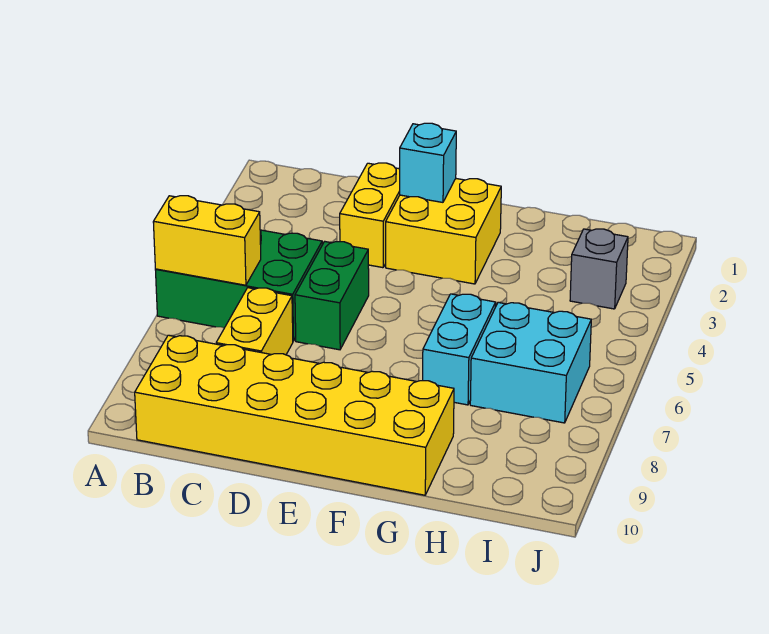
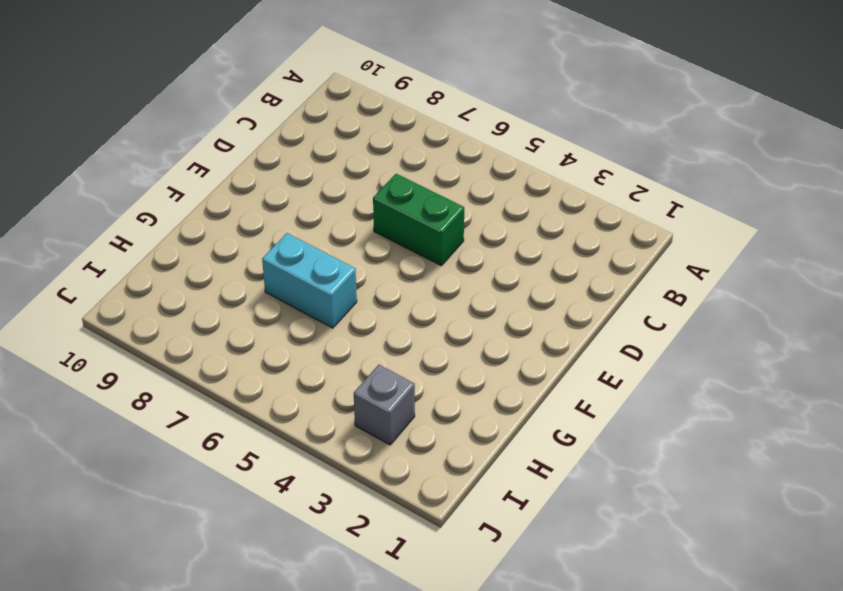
none -> green brick A5:C6 level 1
none -> yellow brick B9:G10 level 1

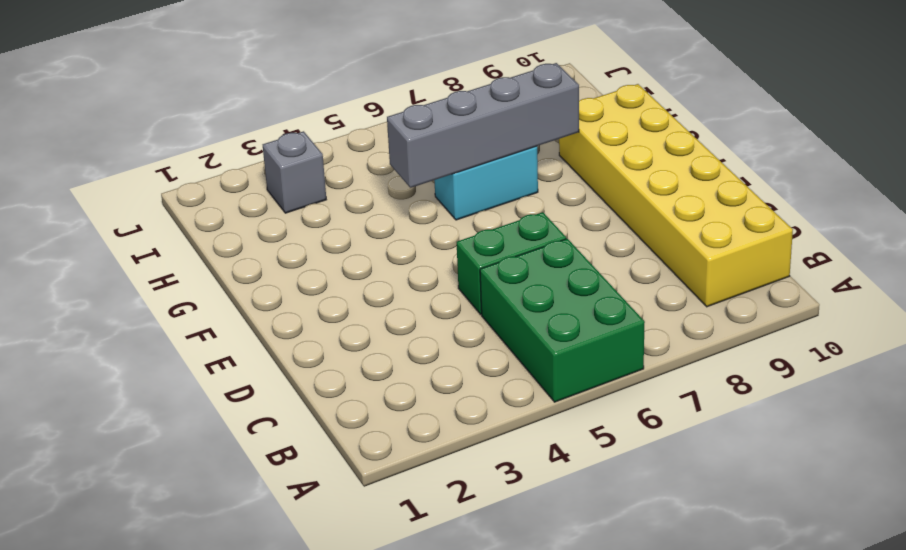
grey brick G5:G8 level 2 -> none
none -> yellow brick C7:C8 level 1
none -> yellow brick D2:D3 level 1

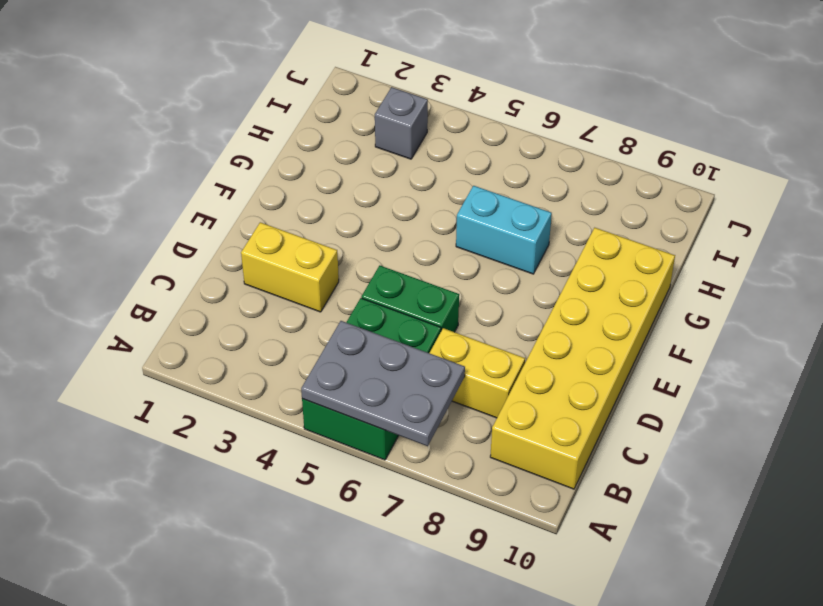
grey plate A5:B7 level 2 -> yellow brick A6:B6 level 2
none -> yellow brick E2:F3 level 1
none -> cyan brick H6:I7 level 1

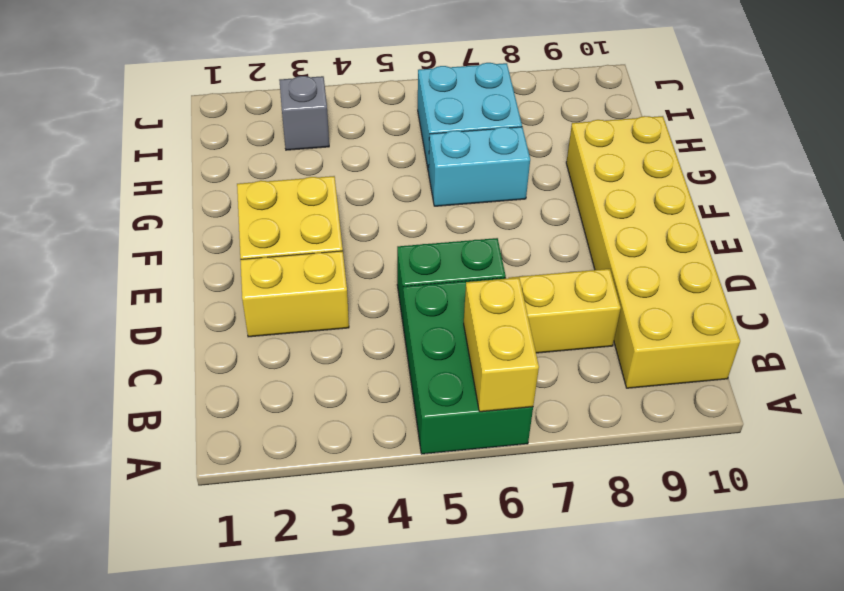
none -> cyan brick E2 level 2

